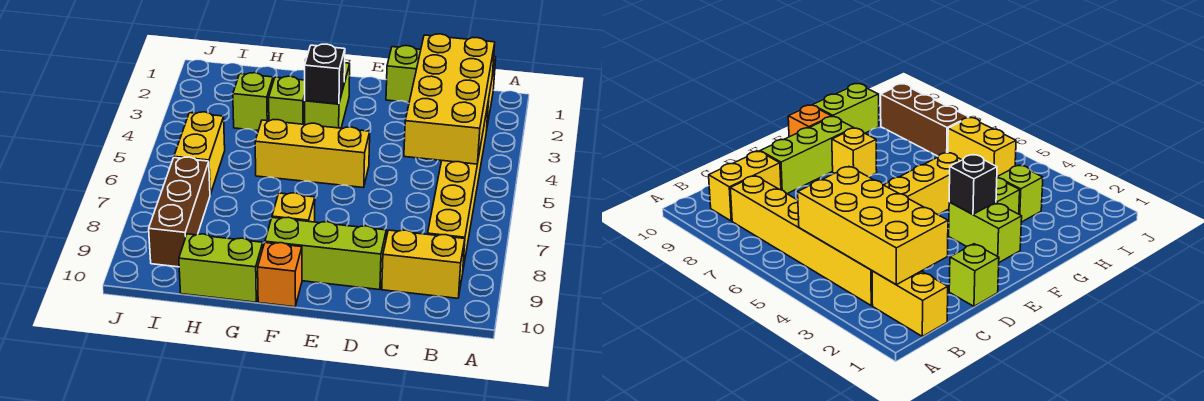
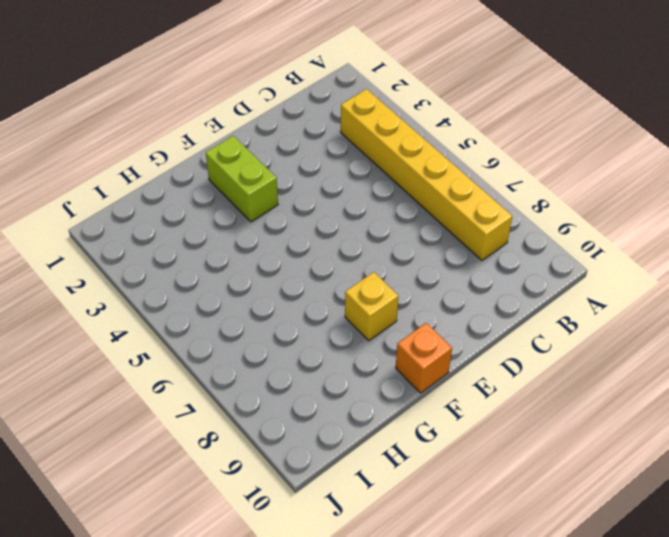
none -> yellow brick B1:B2 level 1
none -> yellow brick B9:C9 level 1
none -> lime brick D1 level 1

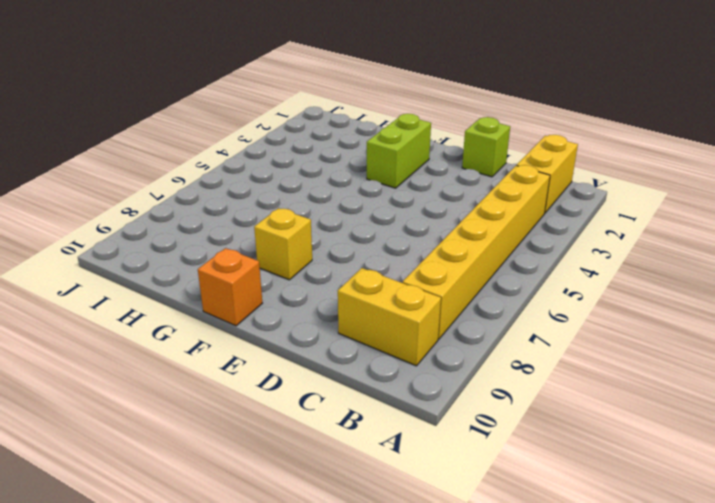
none -> lime brick D9:F9 level 1
none -> yellow brick E5:G5 level 1
none -> lime brick G3 level 1

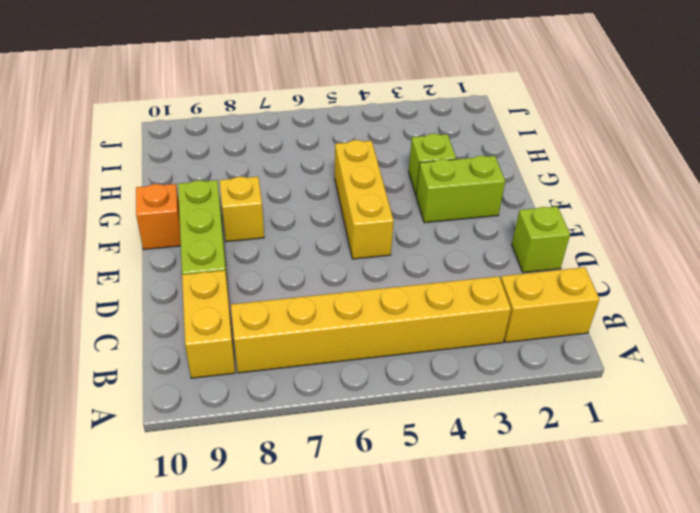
none -> lime brick G10:H10 level 1
none -> lime brick H3 level 1
none -> yellow brick I5:I6 level 1

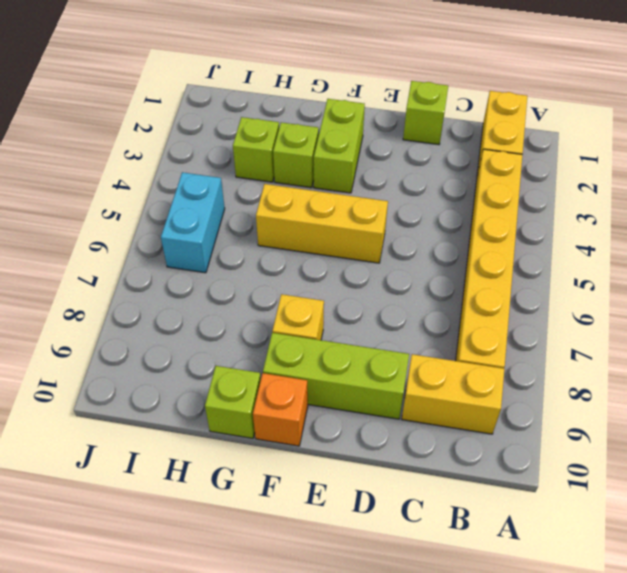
lime brick G10 level 1 -> lime brick G10:H10 level 1
cyan brick I5:I6 level 1 -> yellow brick I5:I6 level 1
none -> brown brick I7:I9 level 1
none -> yellow brick B2:C5 level 2
none -> black brick F3 level 2

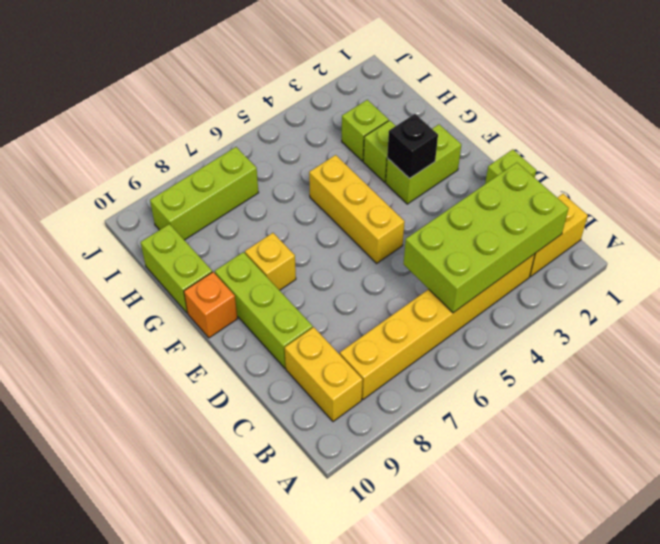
lime brick B2:C5 level 2 -> yellow brick B2:C5 level 2
lime brick I7:I9 level 1 -> brown brick I7:I9 level 1
none -> yellow brick I5:I6 level 1

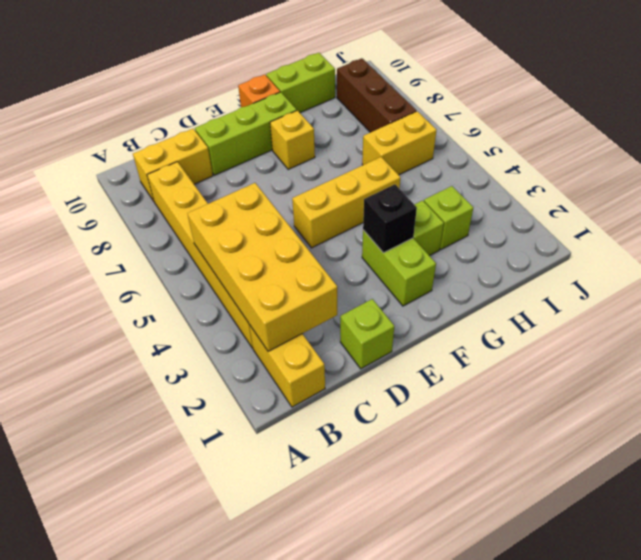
yellow brick H6:I6 level 1 -> yellow brick I5:I6 level 1

